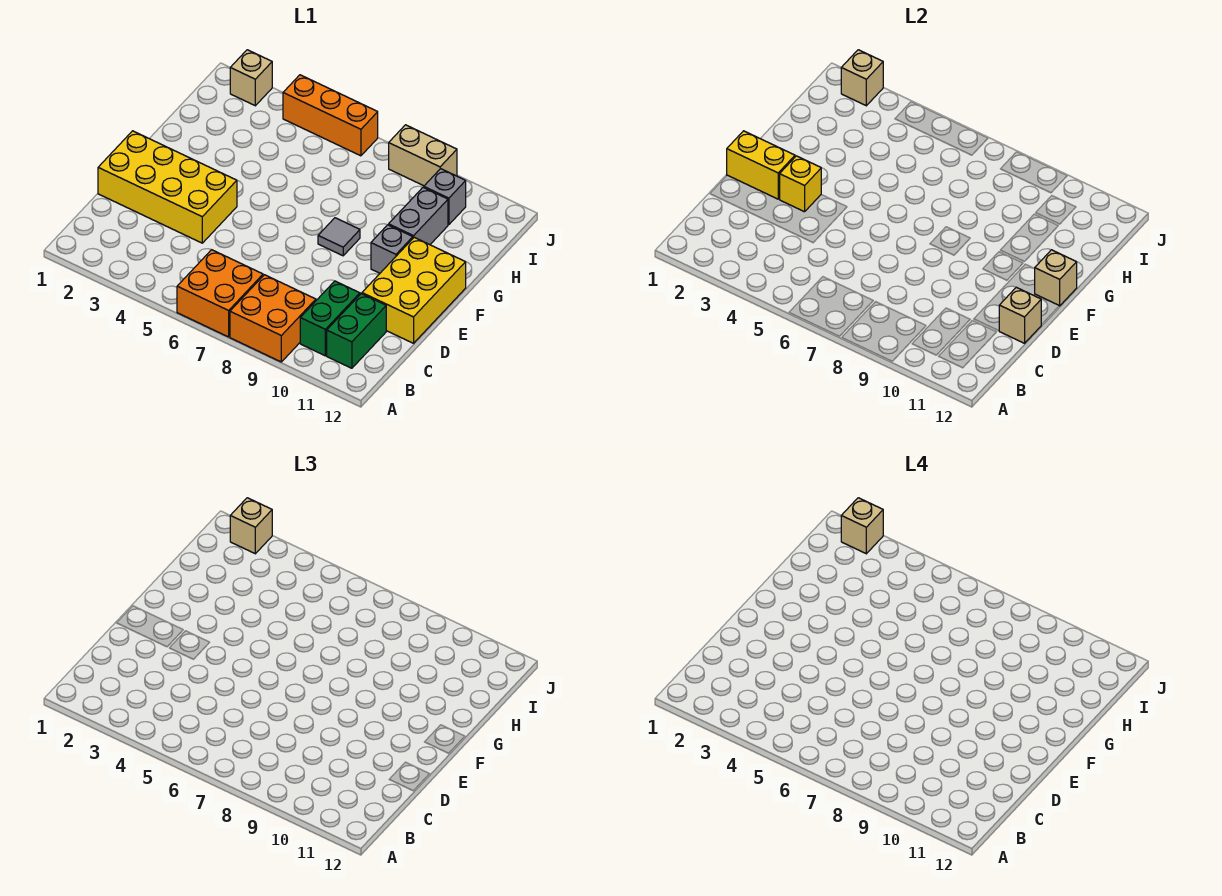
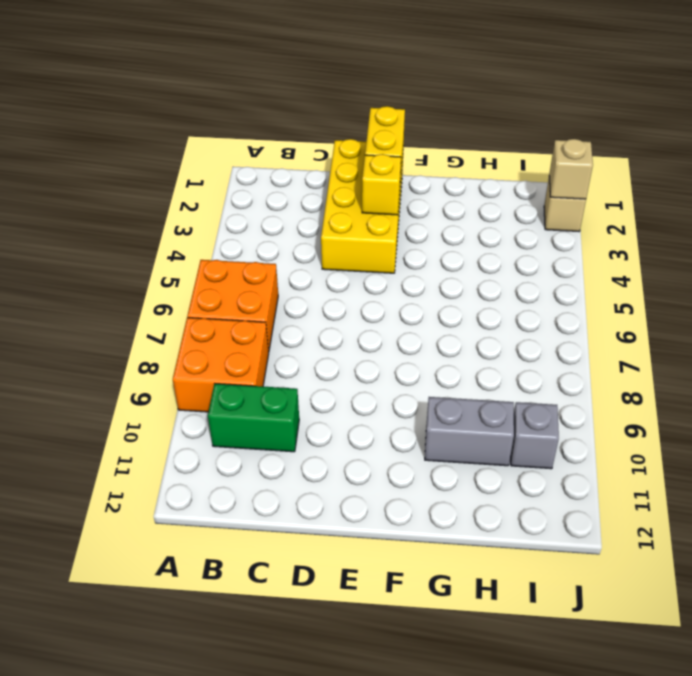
none -> green brick B11:C11 level 1
none -> yellow brick D11:F12 level 1
none -> grey tile F8 level 1

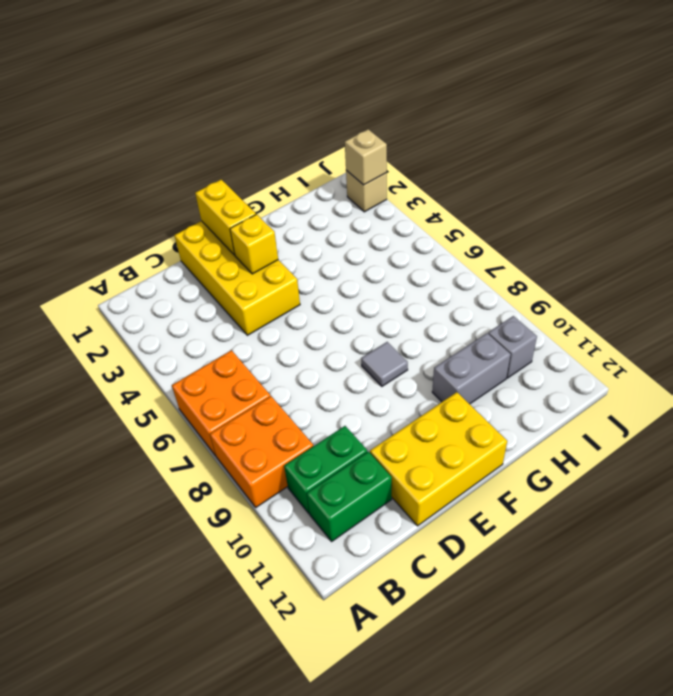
none -> grey brick F10 level 1
none -> orange brick J4:J6 level 1
none -> tan brick J8:J9 level 1

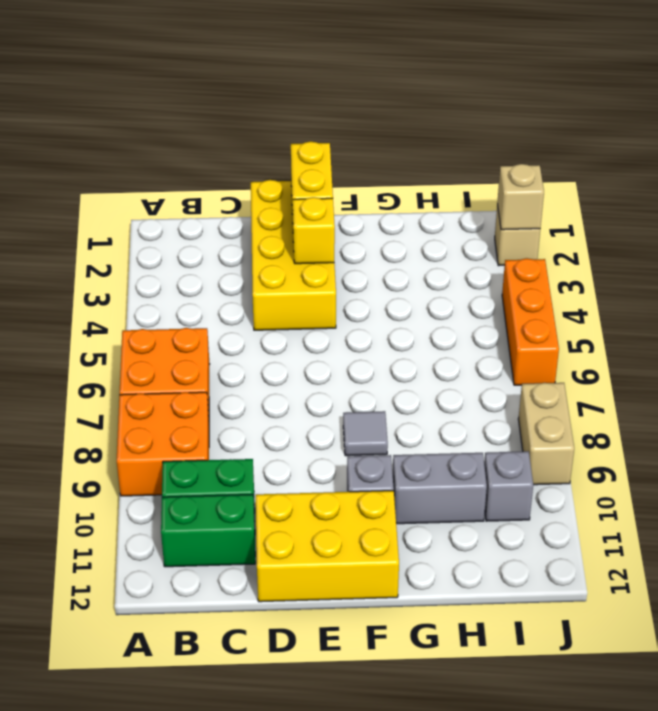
none -> tan brick D12 level 2
none -> tan brick F12 level 2
none -> tan brick J2 level 3

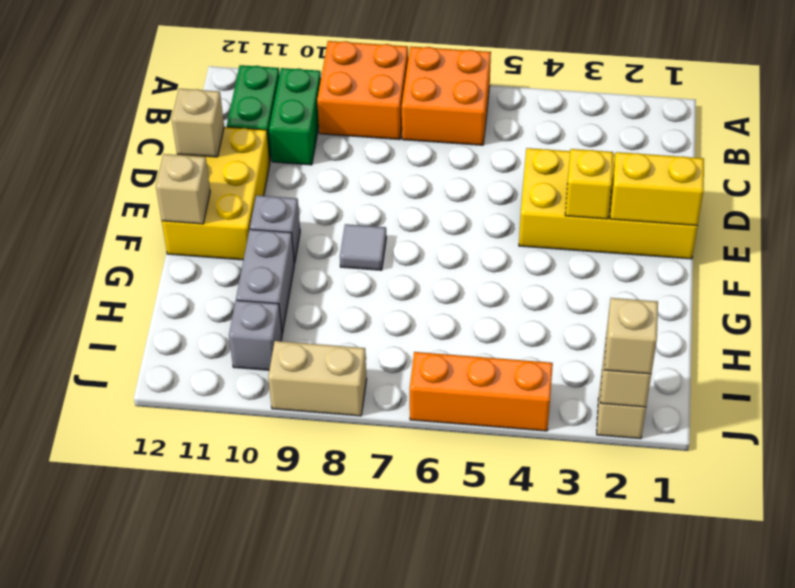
none -> tan brick J2 level 4

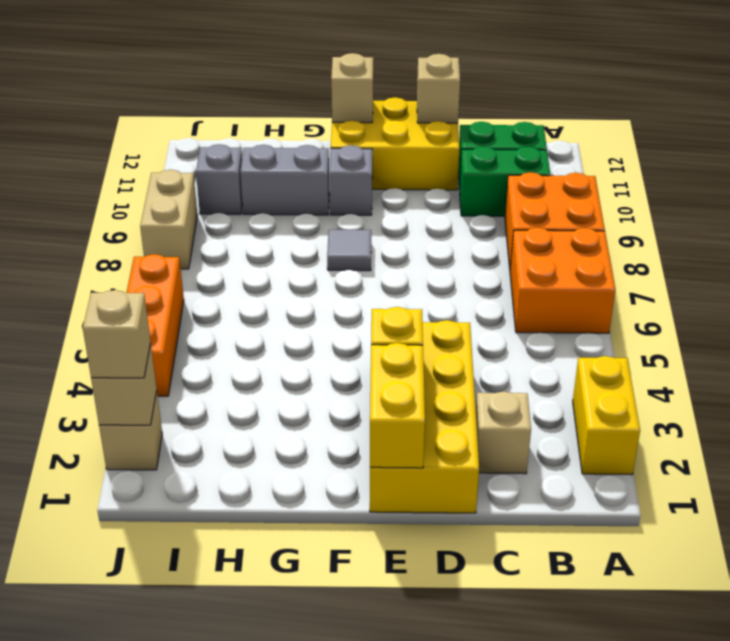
yellow brick A2:A3 level 1 -> none
tan brick C2 level 1 -> tan brick J2 level 4

